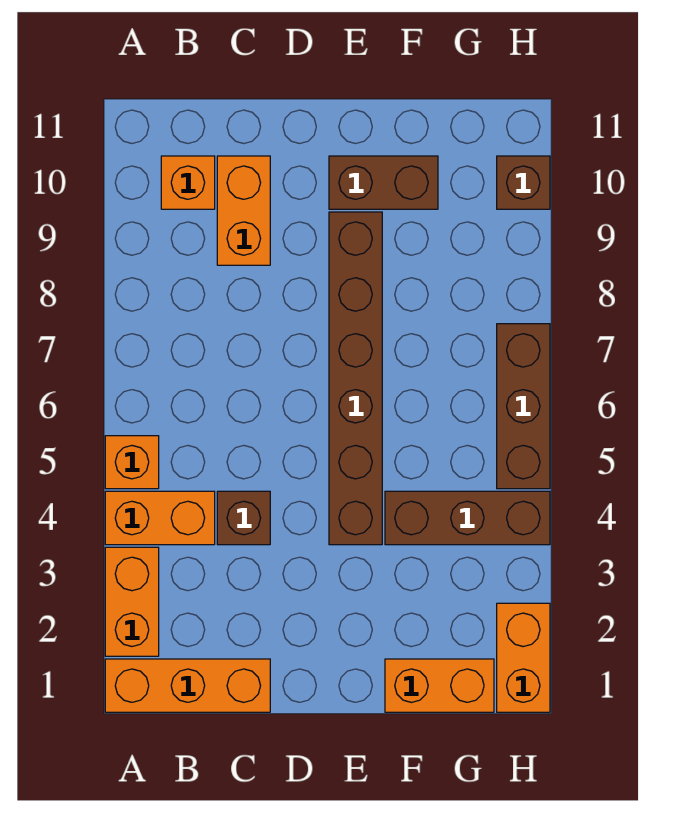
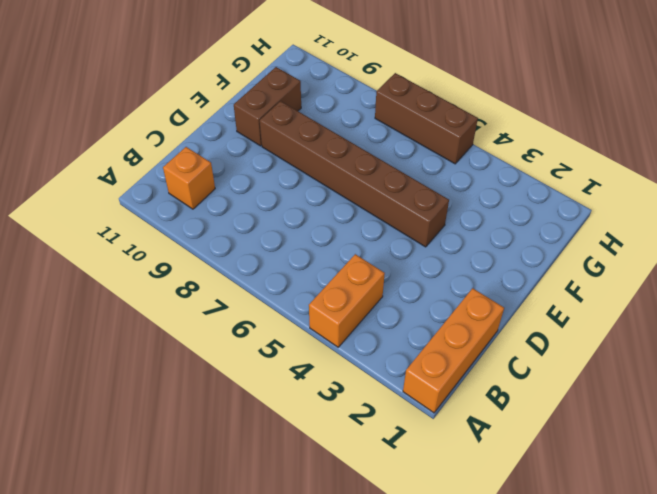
none -> orange brick A2:A3 level 1
none -> orange brick A5 level 1
none -> brown brick C4 level 1

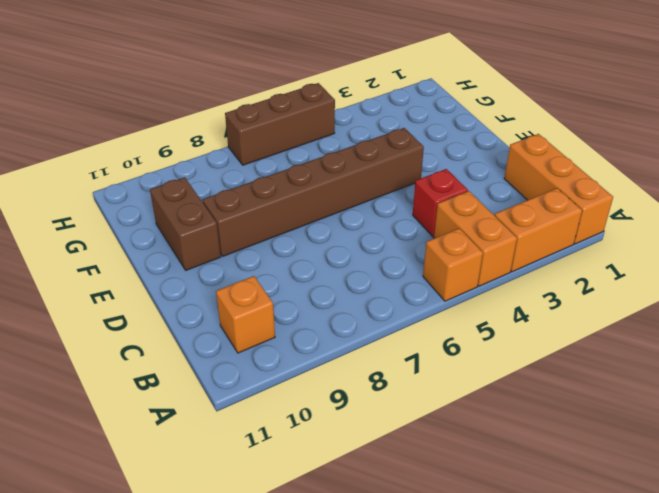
red brick C4 level 1 -> brown brick C4 level 1
none -> orange brick C9:C10 level 1
none -> orange brick F1:G1 level 1
none -> brown brick F4:H4 level 1

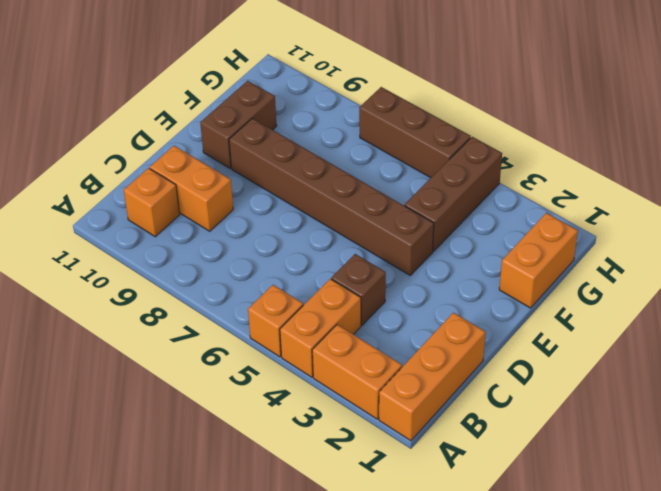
none -> orange brick H1:H2 level 1
none -> brown brick H10 level 1

